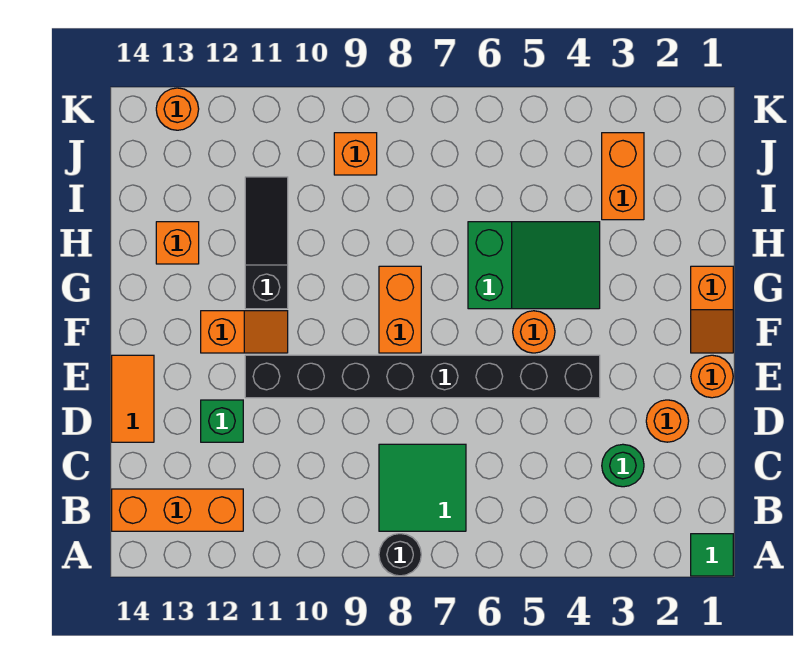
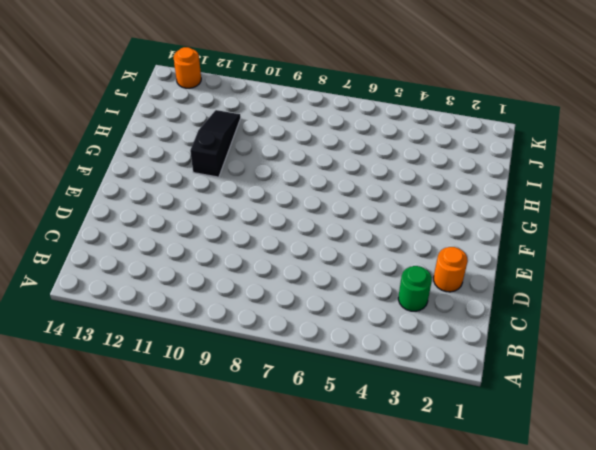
none -> green tile A1 level 1
none -> black round brick A8 level 1
none -> green tile B7:C8 level 1

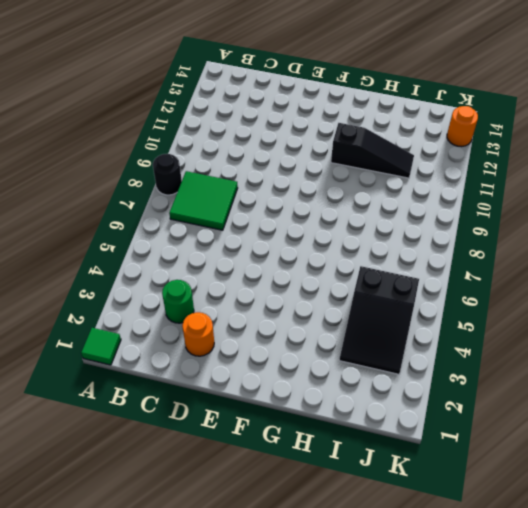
black slope I3:J5 level 1 top 5 -> orange brick I3:J3 level 1
none -> orange brick B12:B14 level 1
none -> green brick D12 level 1
none -> orange tile D14:E14 level 1

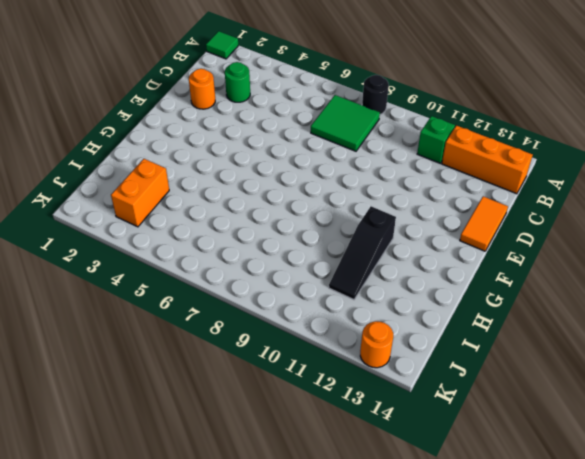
green brick B11 level 1 -> green brick D12 level 1
none -> orange round brick E1 level 1
none -> black brick E4:E11 level 1
none -> orange slope F1:G1 level 1 top G

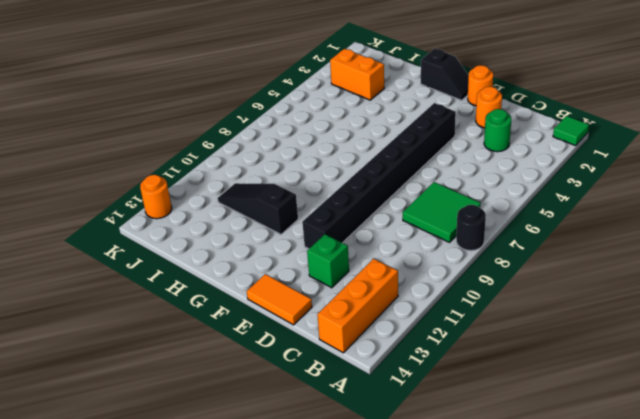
black slope F1:G1 level 1 top G -> orange slope F1:G1 level 1 top G
none -> orange round brick F5 level 1
none -> orange brick F8:G8 level 1
none -> orange slope F11:F12 level 1 top 12

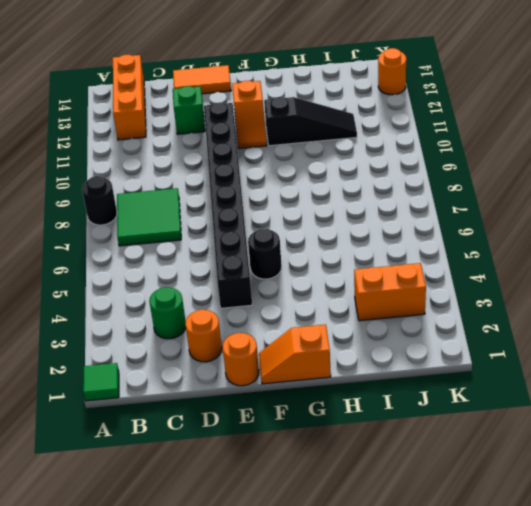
black round brick F5 level 1 -> orange round brick F5 level 1
none -> orange brick F8:G8 level 1
none -> green slope G4:H6 level 1 top 6
none -> orange brick H13 level 1

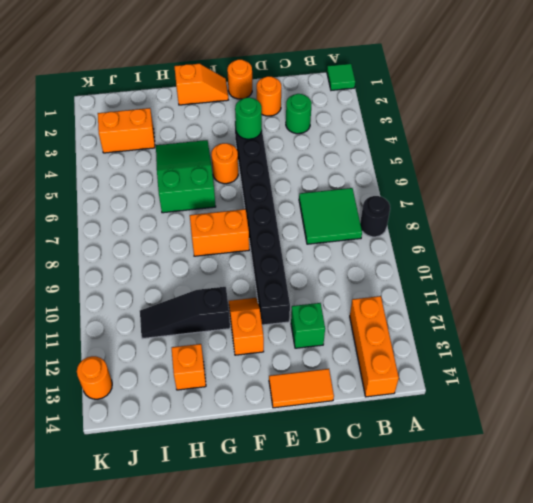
green round brick E4 level 2 -> none
none -> orange brick J9 level 1

